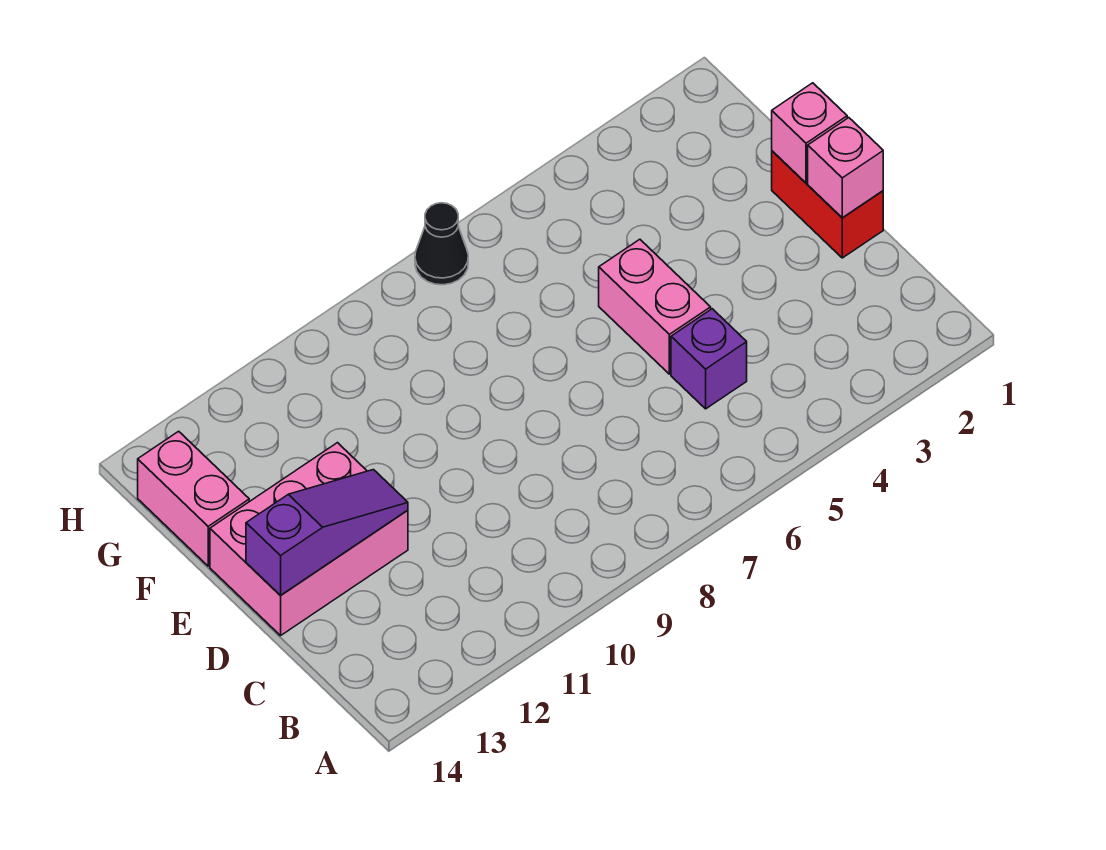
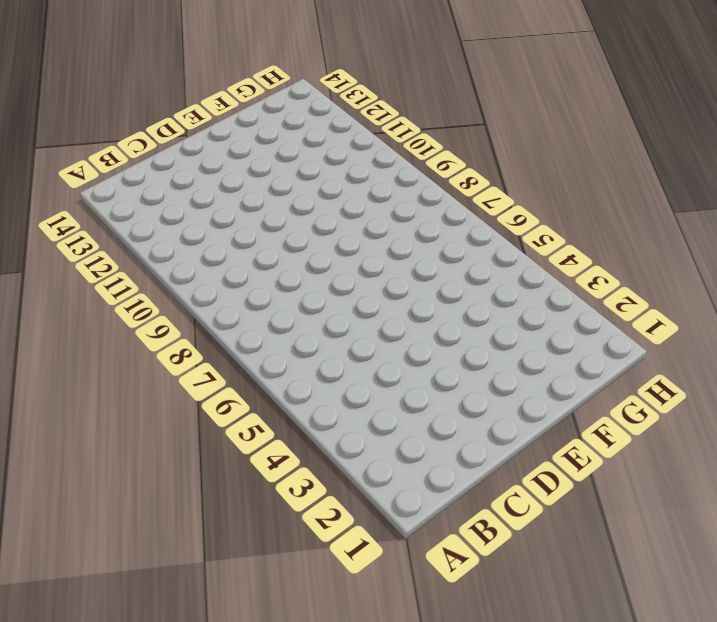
none -> purple brick C5 level 1
none -> red brick D1:E1 level 1

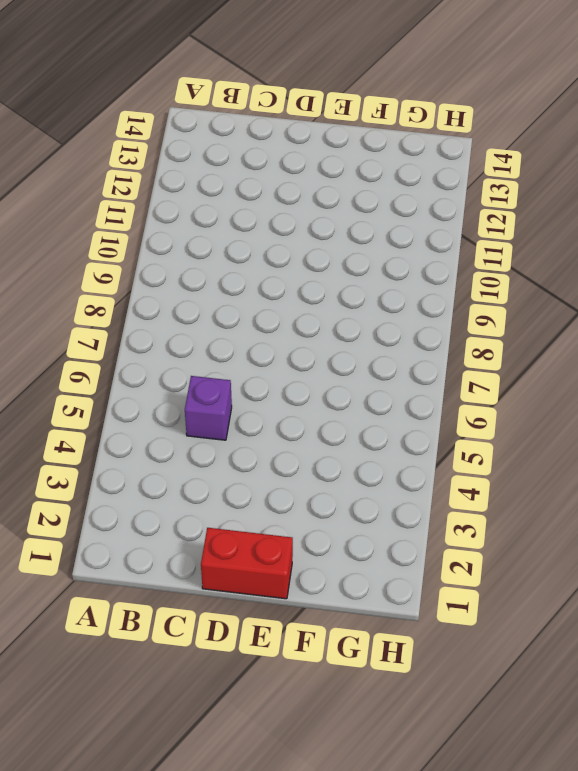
none -> pink brick D5:E5 level 1
none -> pink brick D12:E14 level 1

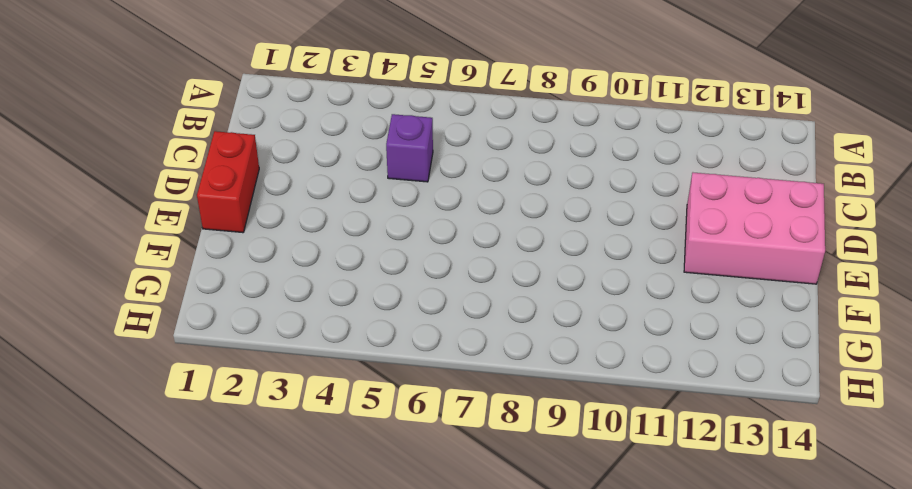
none -> pink brick D5:E5 level 1
none -> pink brick F14:G14 level 1

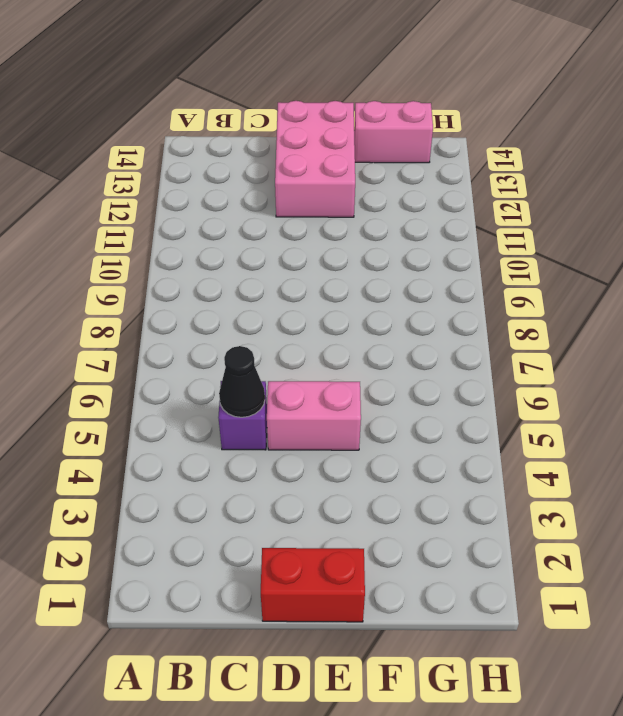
black cone C5 level 2 -> black cone H7 level 1
none -> pink brick D1 level 2
none -> purple slope D12:D14 level 2 top 14

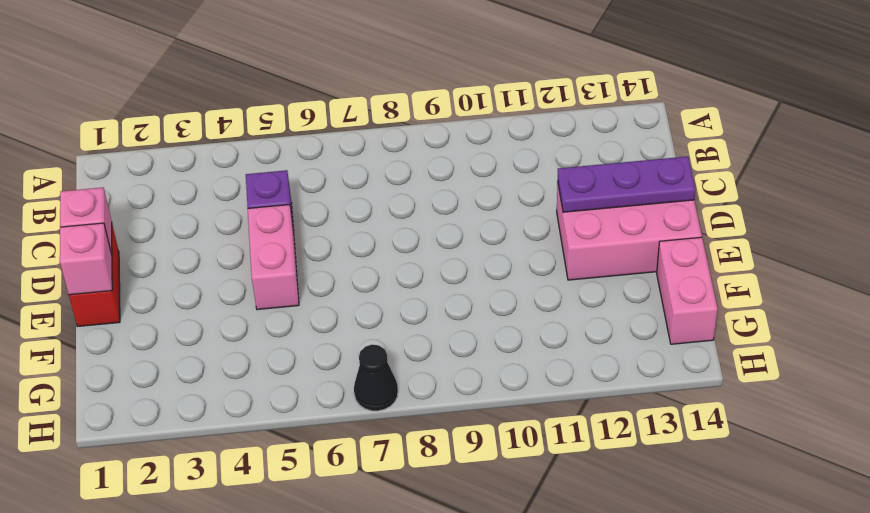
purple plate D12:D14 level 2 -> purple slope D12:D14 level 2 top 14

